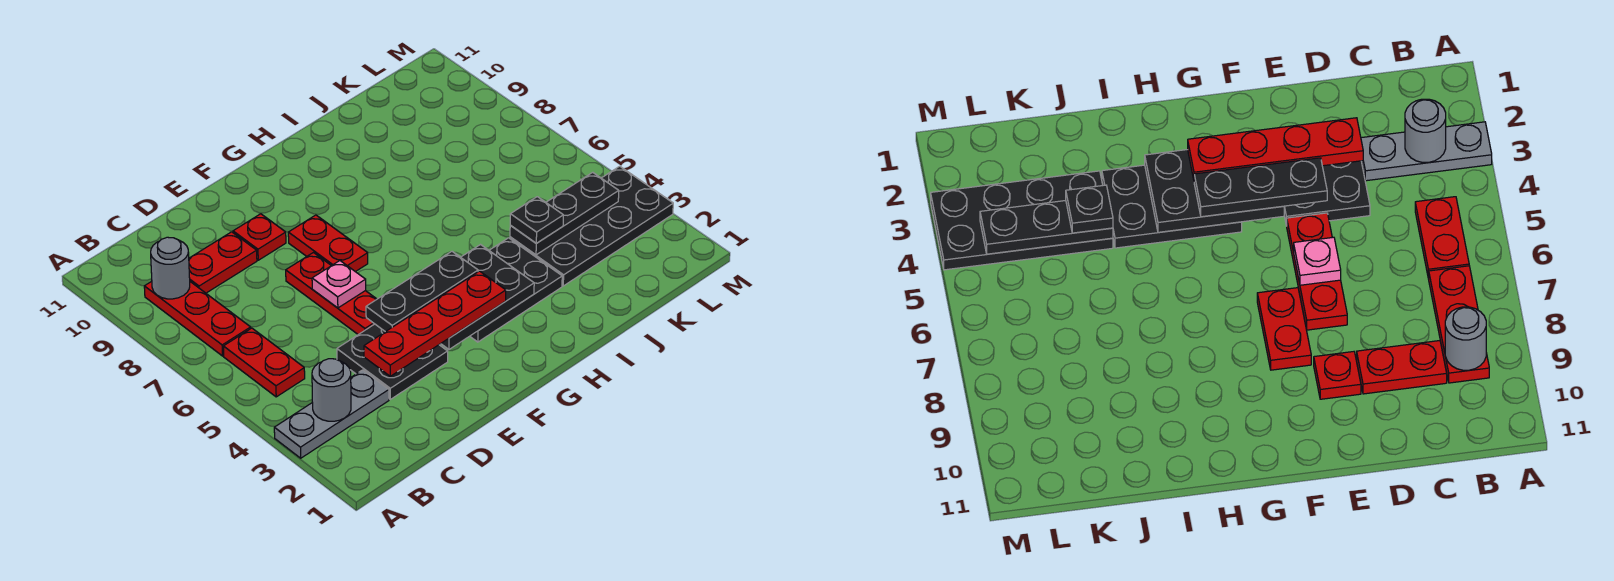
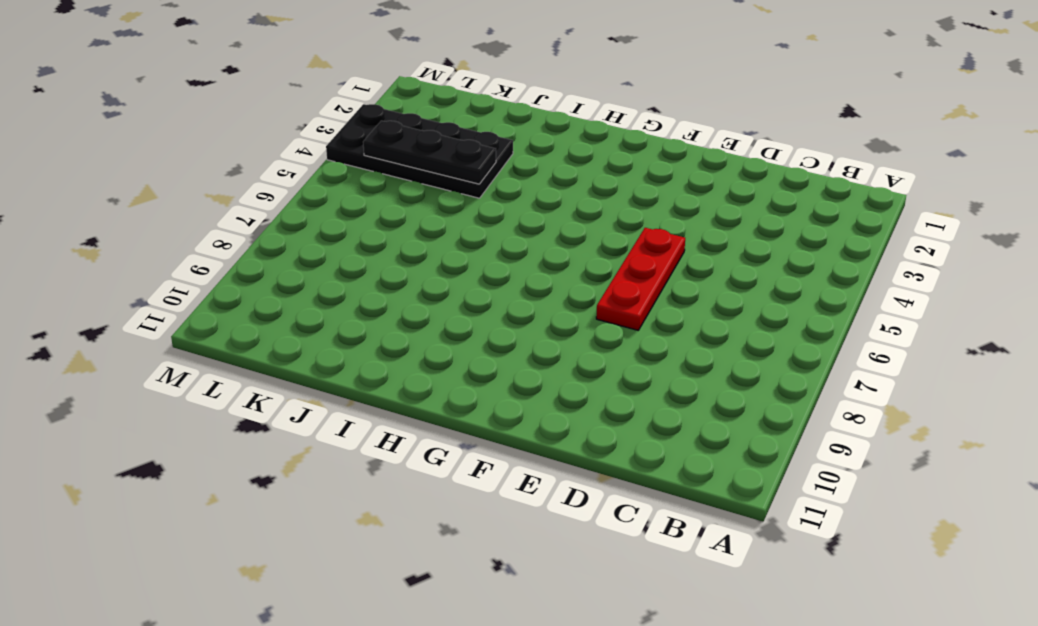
none -> grey plate A3:C3 level 1
none -> red plate B5:B6 level 1
none -> red plate B7:B9 level 1

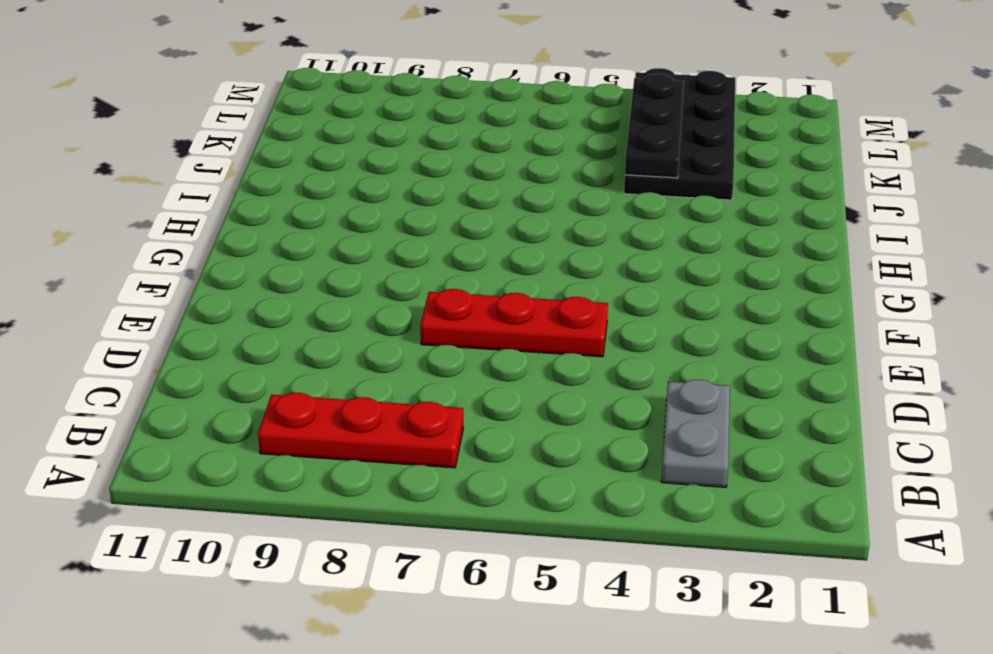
grey plate B3:C3 level 1 -> grey plate A3:C3 level 1
none -> red plate B5:B6 level 1
none -> red plate C9:D9 level 1
none -> black plate D3:E4 level 1

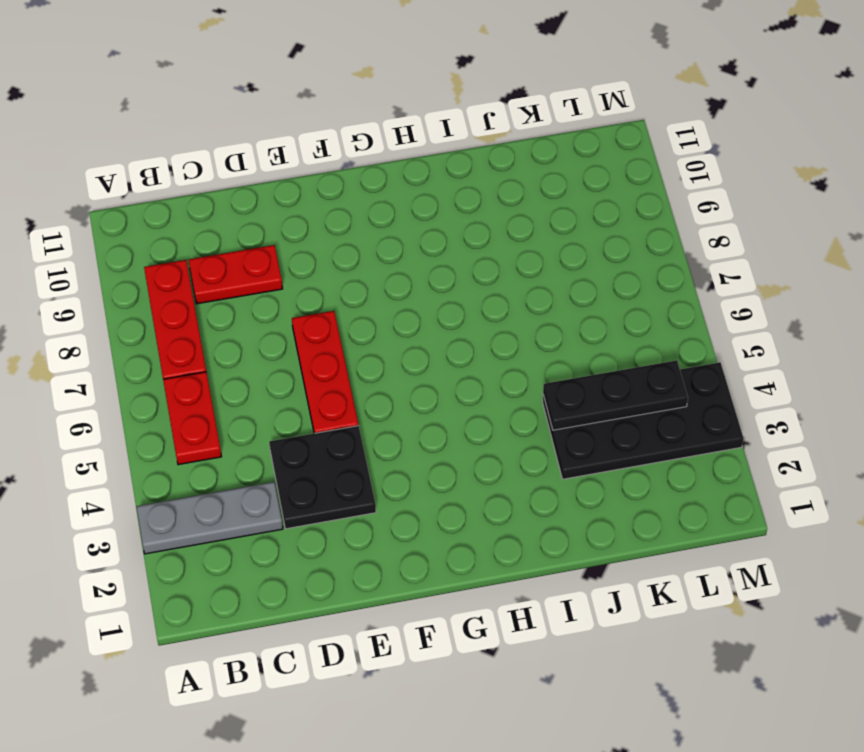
none -> red plate E9 level 1
none -> red plate F7:F8 level 1
none -> black plate G3:I4 level 1

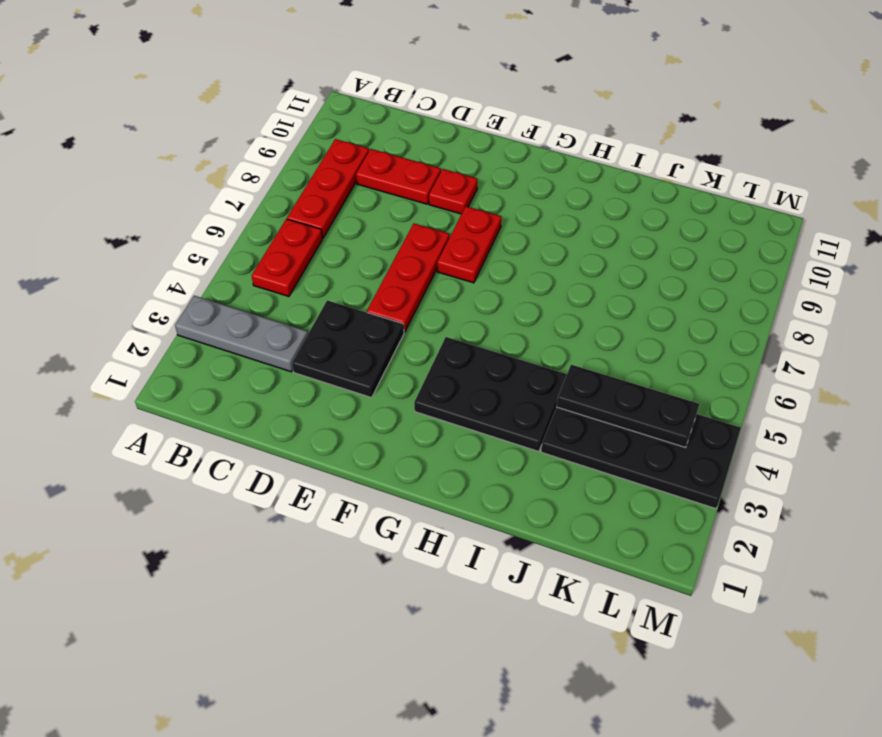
none -> grey round brick B3 level 2
none -> grey round brick B9 level 2
none -> pink plate E6 level 2

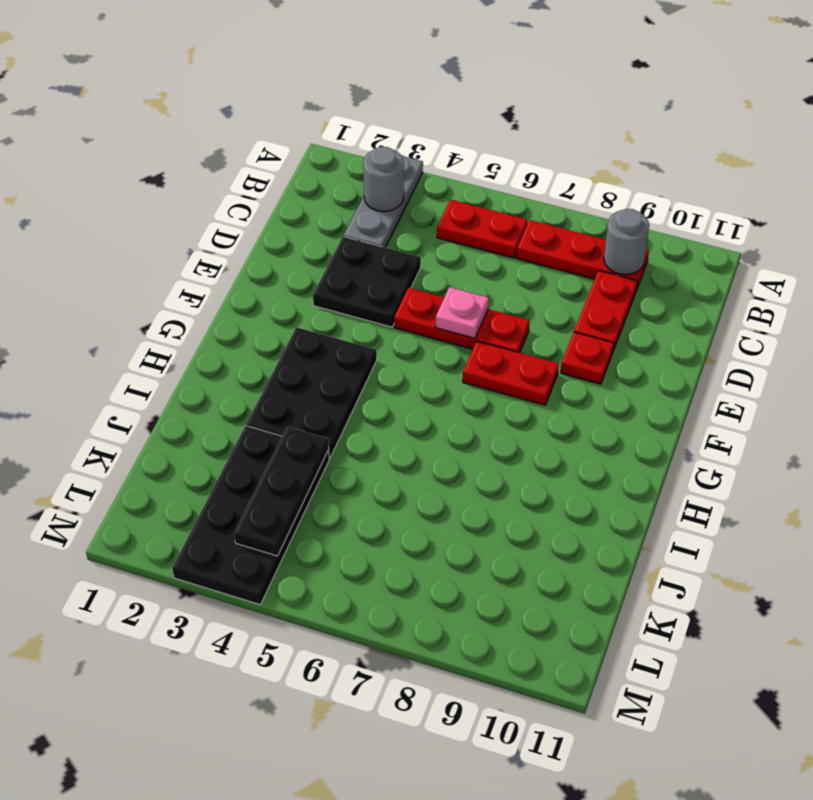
none -> black plate F3:H4 level 2
none -> red plate D3:G3 level 3
none -> black plate E4:G4 level 3

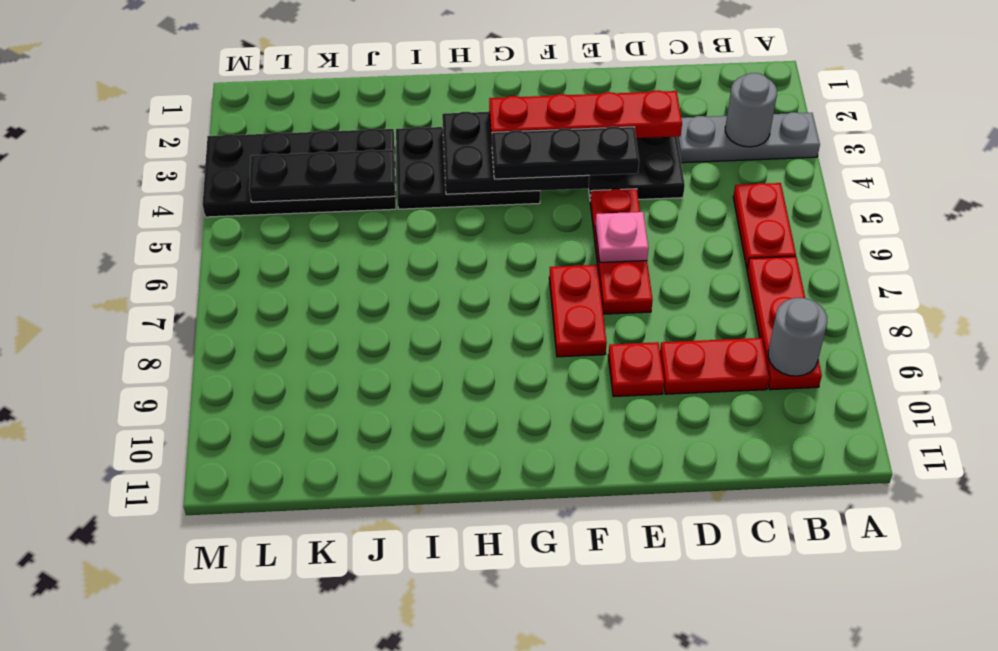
none -> black plate J4 level 3

